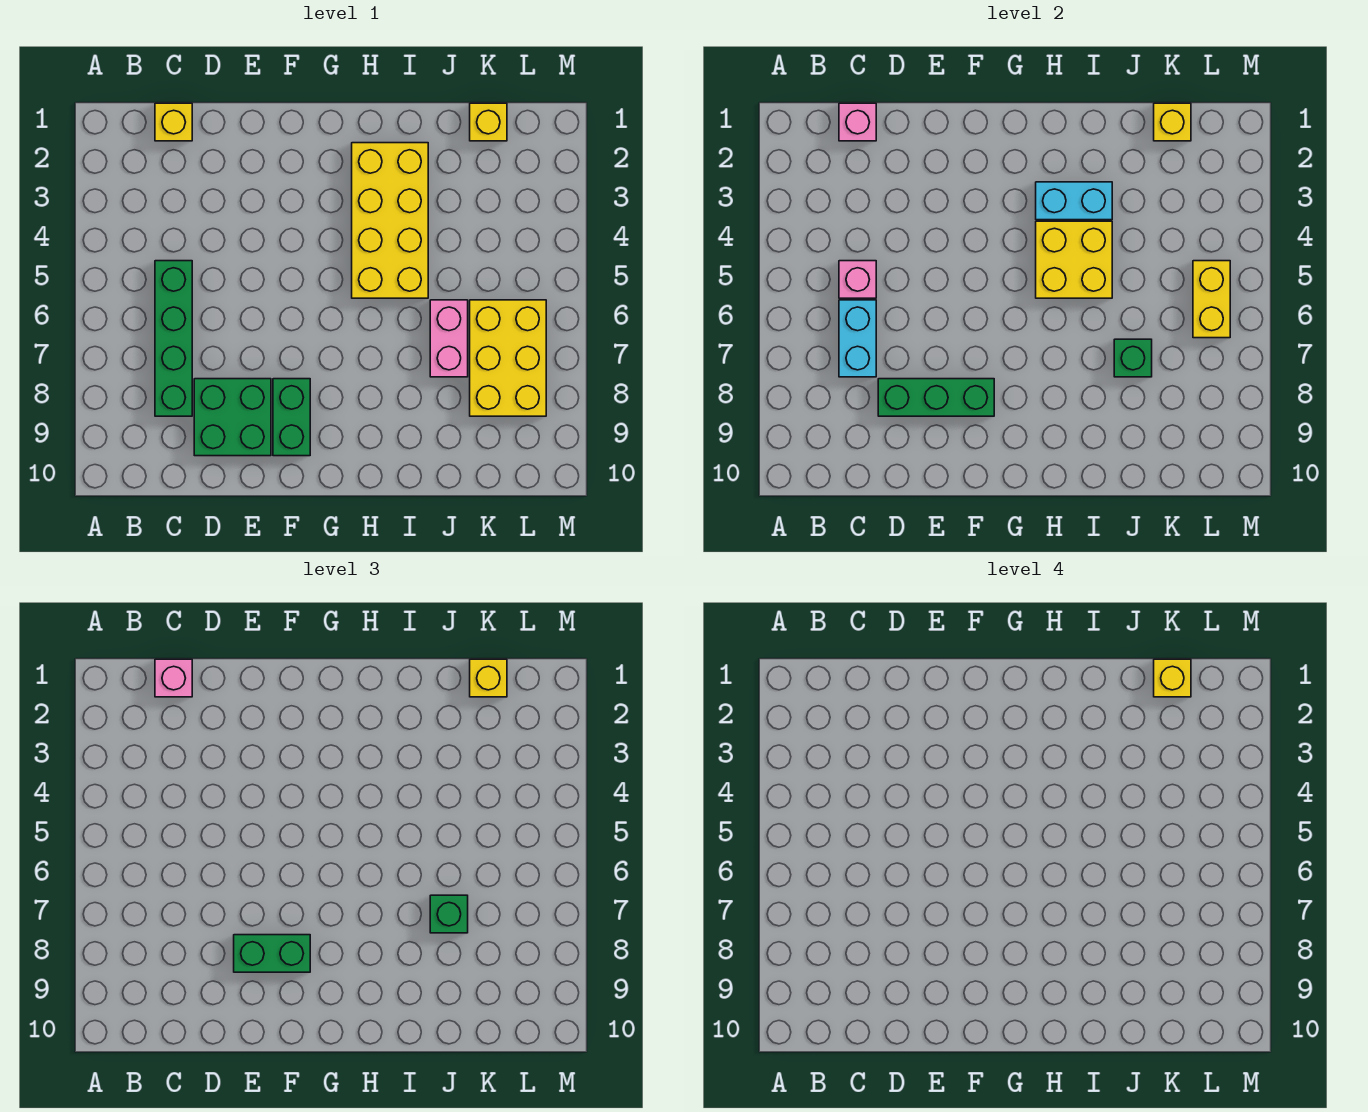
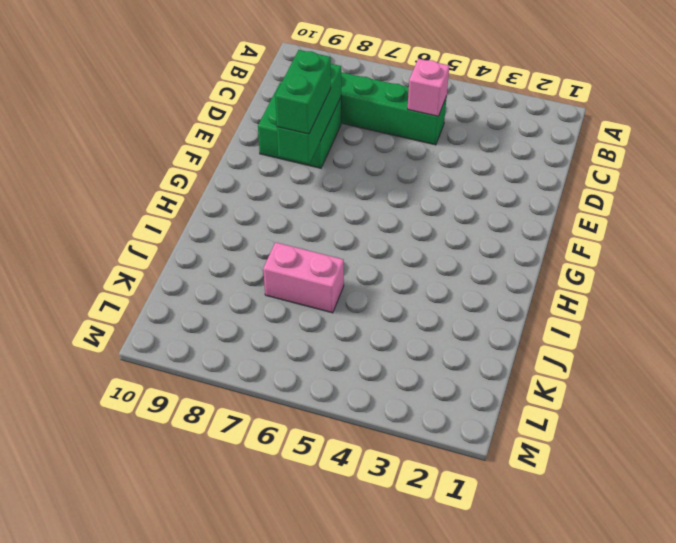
none -> yellow brick C1 level 1
none -> green brick F8:F9 level 1
none -> yellow brick H2:I5 level 1

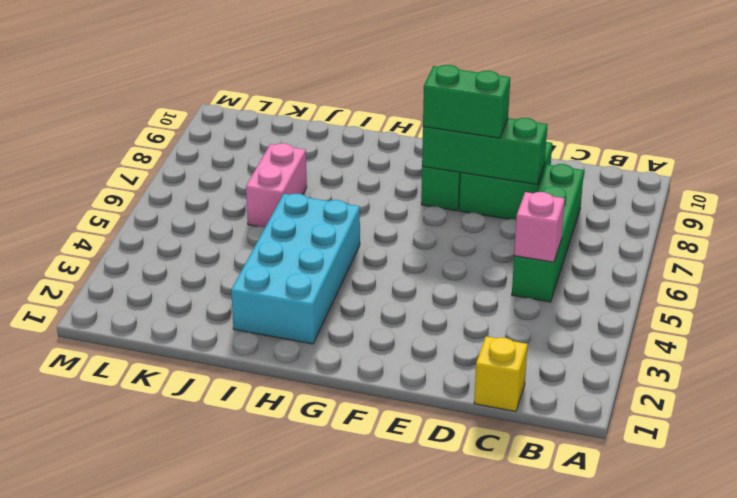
cyan brick H2:I5 level 1 -> yellow brick H2:I5 level 1
none -> yellow brick K1 level 1
none -> yellow brick K6:L8 level 1
none -> pink brick C1 level 2

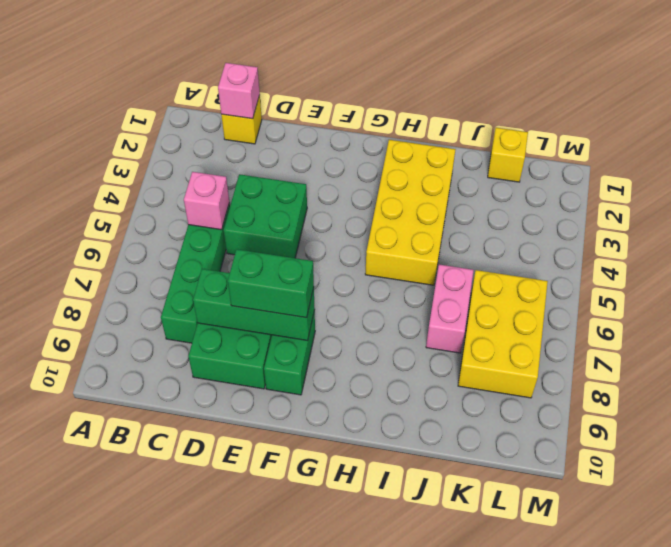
green brick D4:E5 level 1 -> none
none -> cyan brick C6:C7 level 2
none -> cyan brick H3:I3 level 2
none -> yellow brick H4:I5 level 2

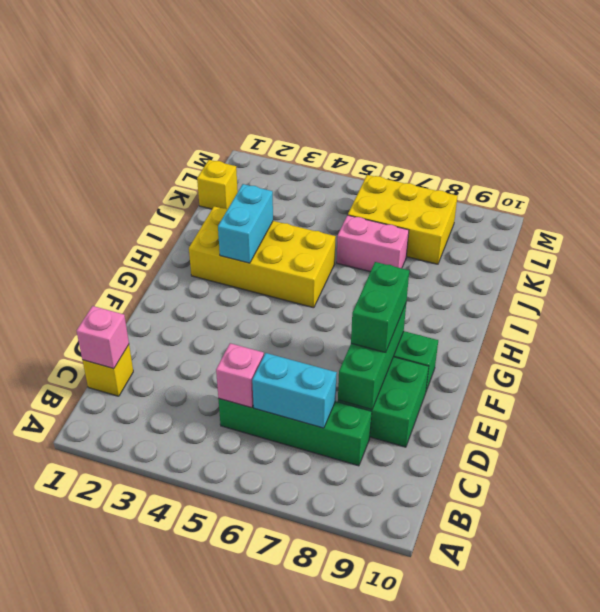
none -> yellow brick H4:I5 level 2
none -> green brick J7 level 2
none -> yellow brick K1 level 2

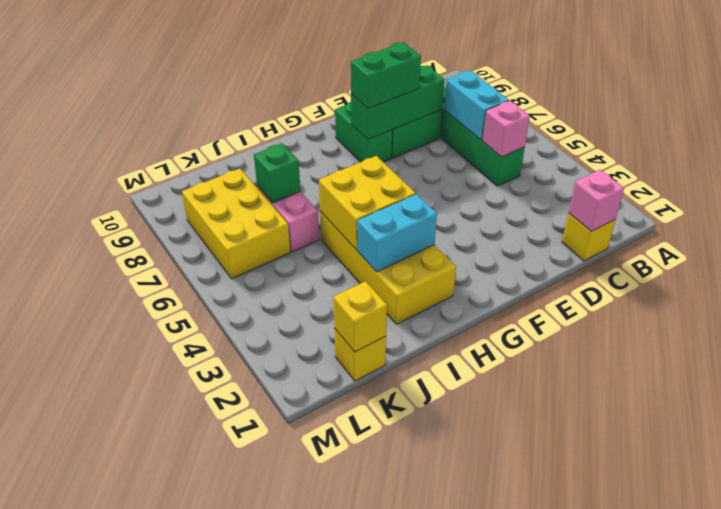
none -> yellow brick L5:L6 level 2
none -> pink brick C1 level 3
none -> green brick J7 level 3

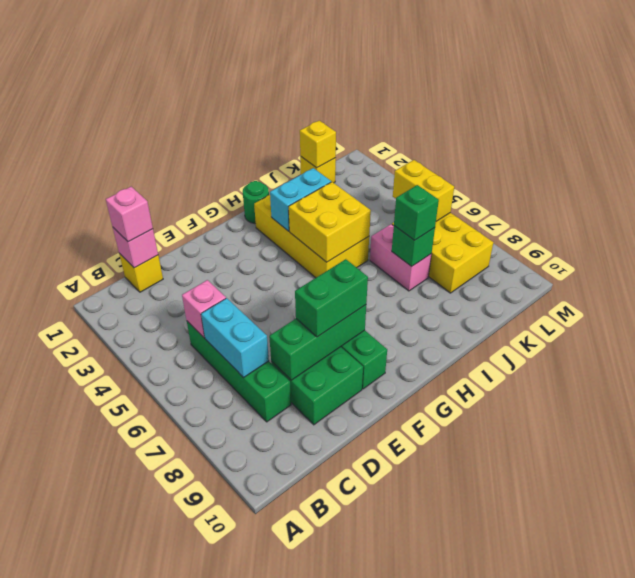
green round brick H1 level 1 -> none
none -> yellow brick K1 level 3
none -> yellow brick K1 level 4

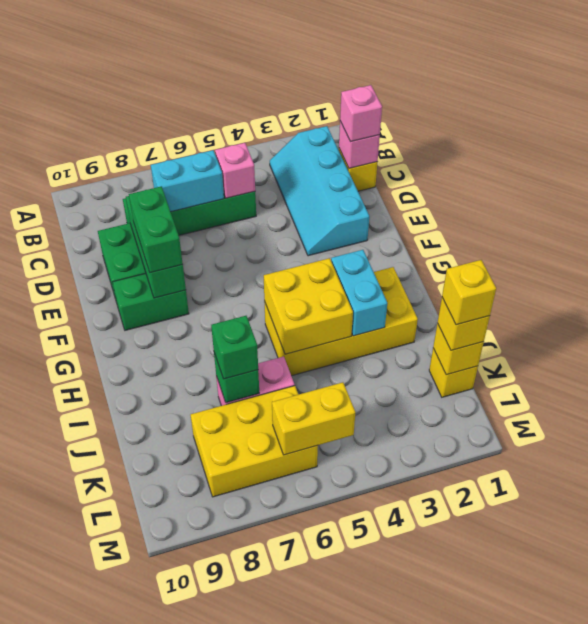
cyan slope B2:E3 level 1 top 2 -> none

